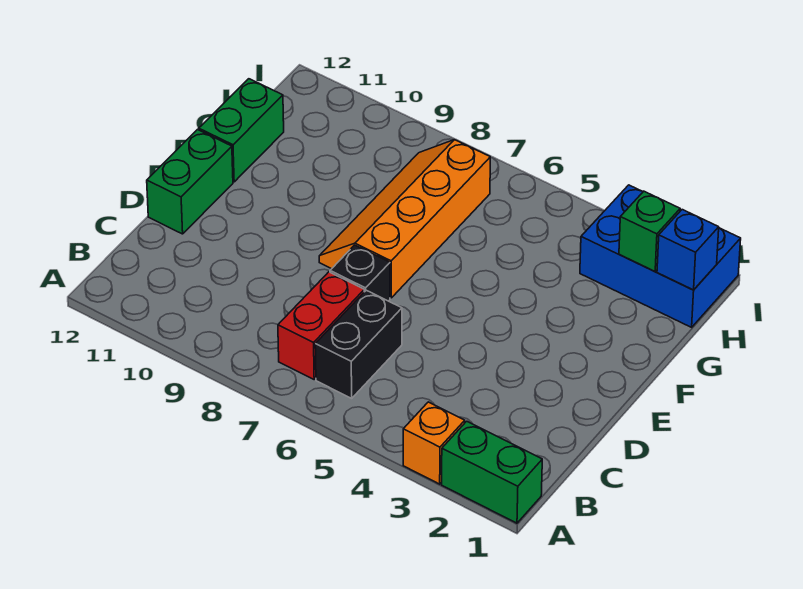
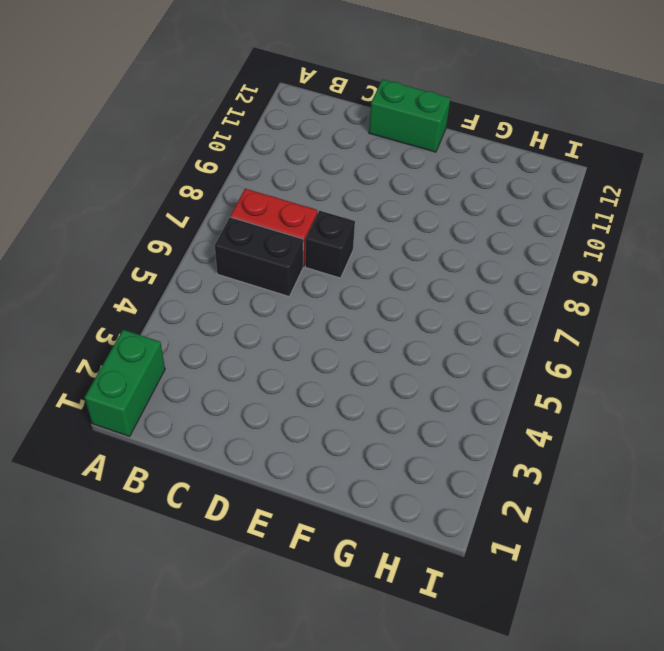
none -> orange brick A3 level 1
none -> orange slope E7:H8 level 1 top 7

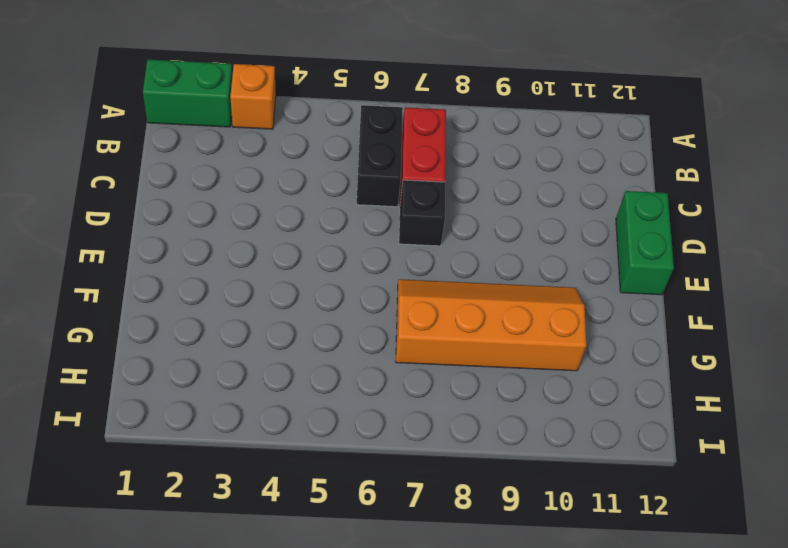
orange slope F7:G10 level 1 top G -> orange slope E7:H8 level 1 top 7
none -> green brick F12:G12 level 1
none -> blue brick H1:I3 level 1

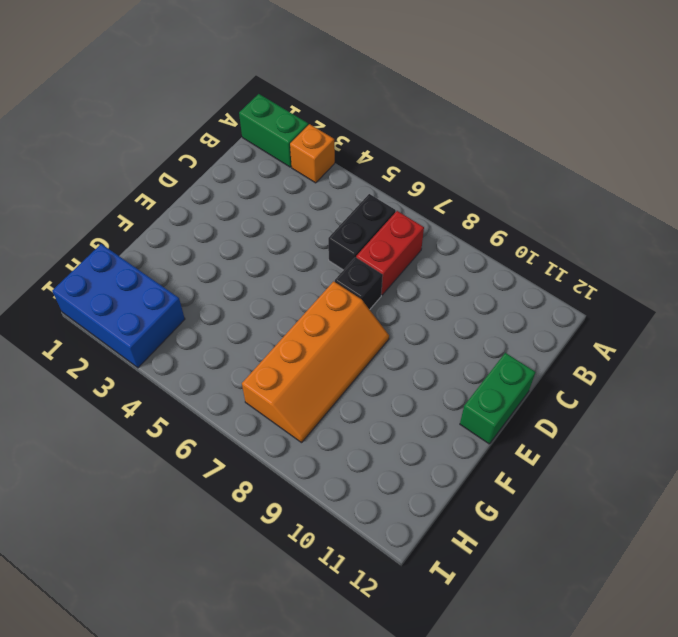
none -> green brick F12:G12 level 1
none -> blue brick H1 level 2

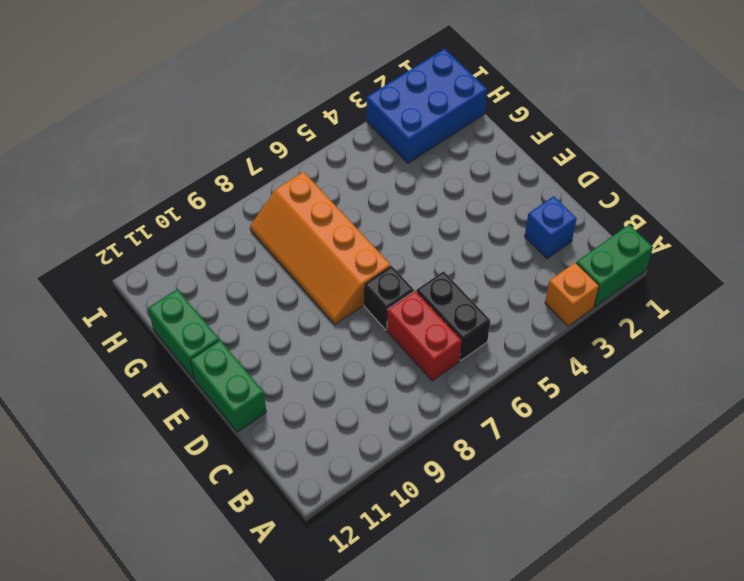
blue brick C2 level 1 -> blue brick H1 level 2
none -> green brick H2 level 2

